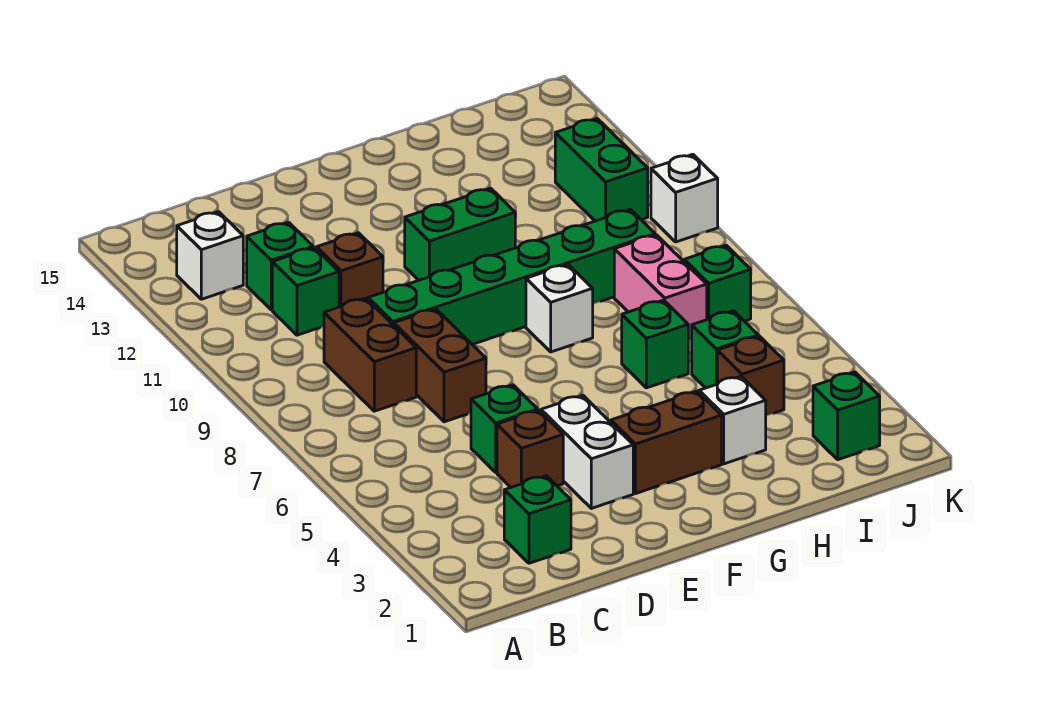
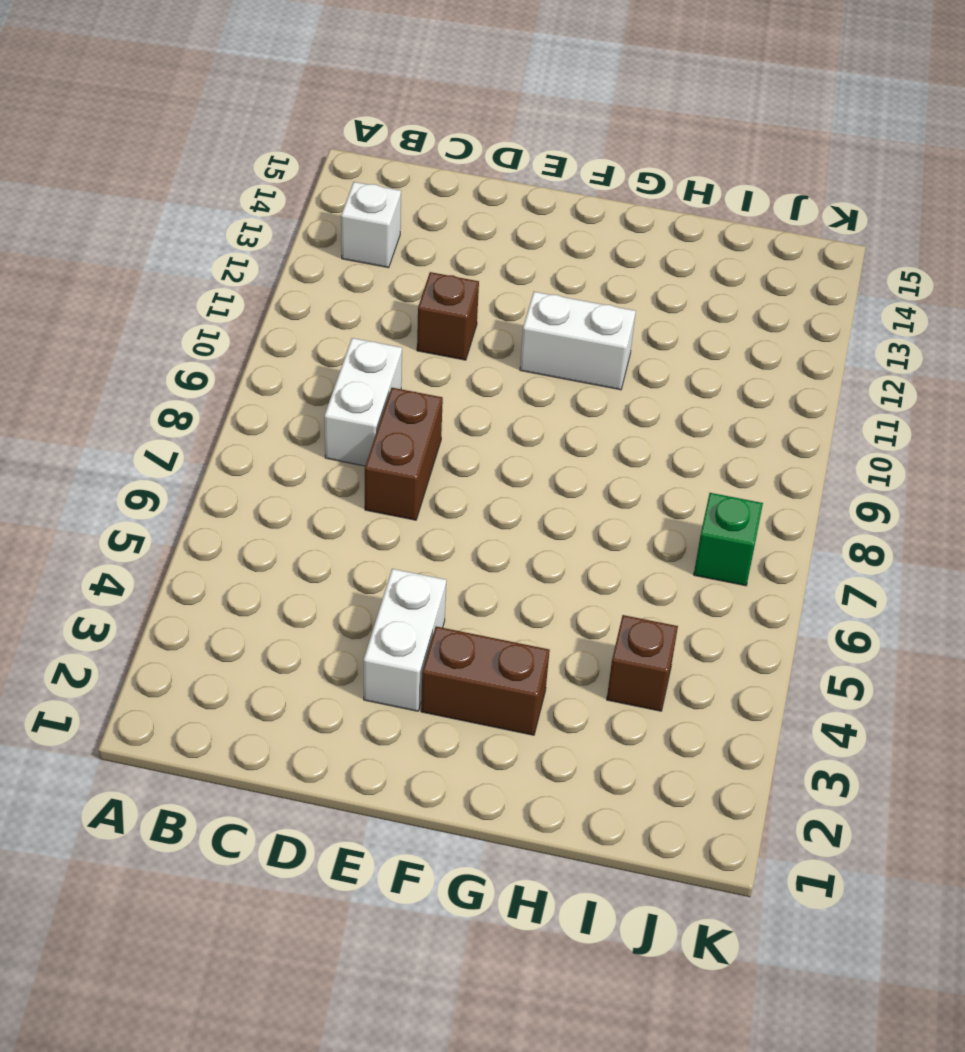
white brick C8:C9 level 1 -> brown brick C8:C9 level 1
white brick F11:G11 level 1 -> green brick F11:G11 level 1
none -> green brick C2 level 1
none -> green brick C11 level 1
none -> green brick C12 level 1

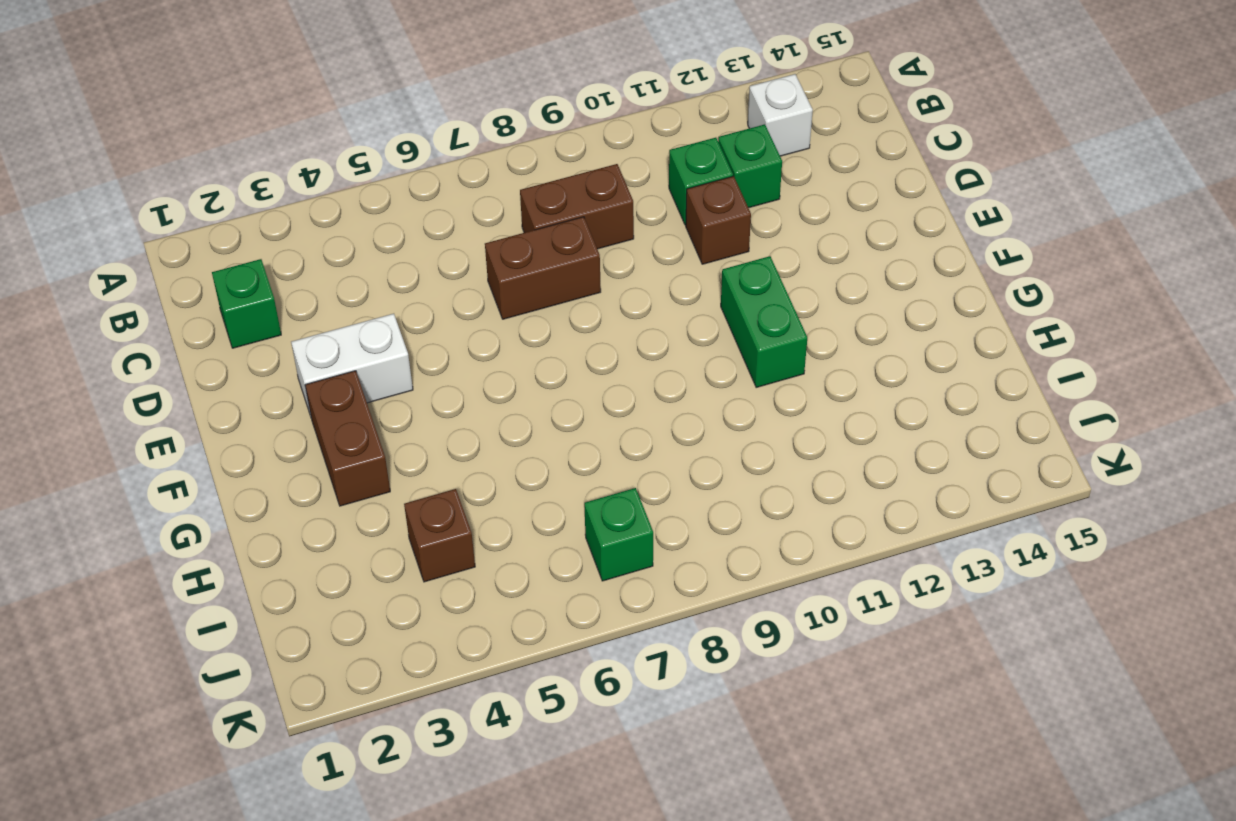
none -> brown brick D4 level 1
none -> green brick D5 level 1
none -> green brick D9:I9 level 1

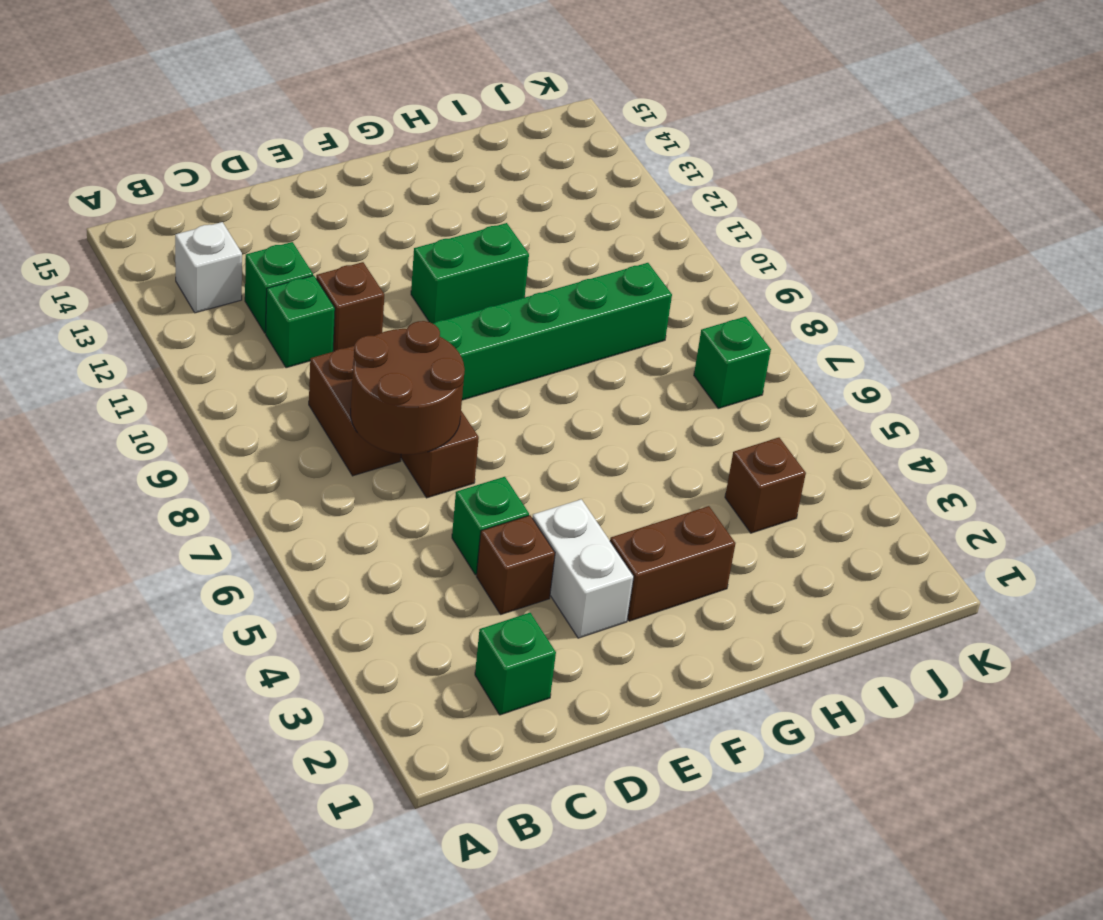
brown round brick C7:D8 level 2 -> none
none -> white brick G8 level 1
none -> white brick H3 level 1
none -> green brick H6 level 1

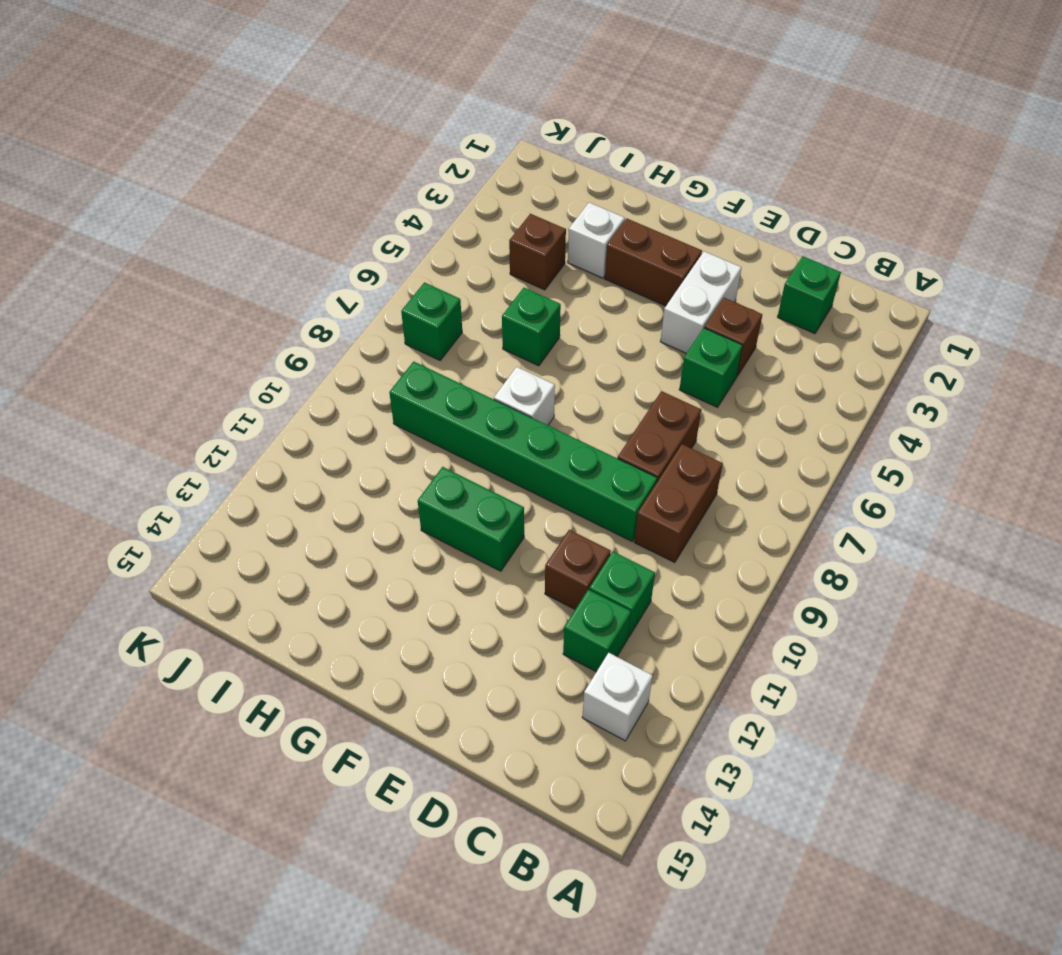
none -> green brick I5 level 1
none -> pink brick I7:I8 level 1
none -> green brick J2 level 1

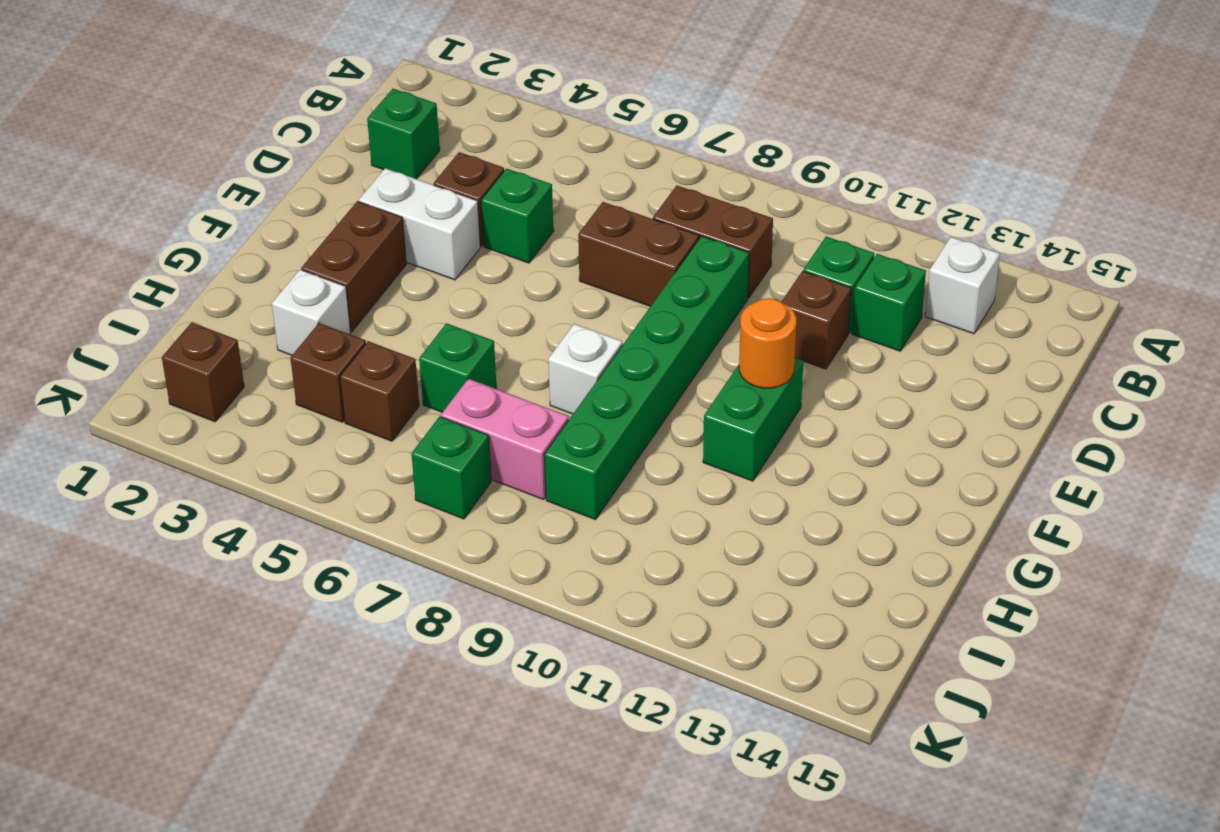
orange round brick F11 level 2 -> none
brown brick I5 level 1 -> green brick I5 level 1
brown brick J2 level 1 -> green brick J2 level 1
none -> green brick J11:J12 level 1
none -> white brick K10 level 1

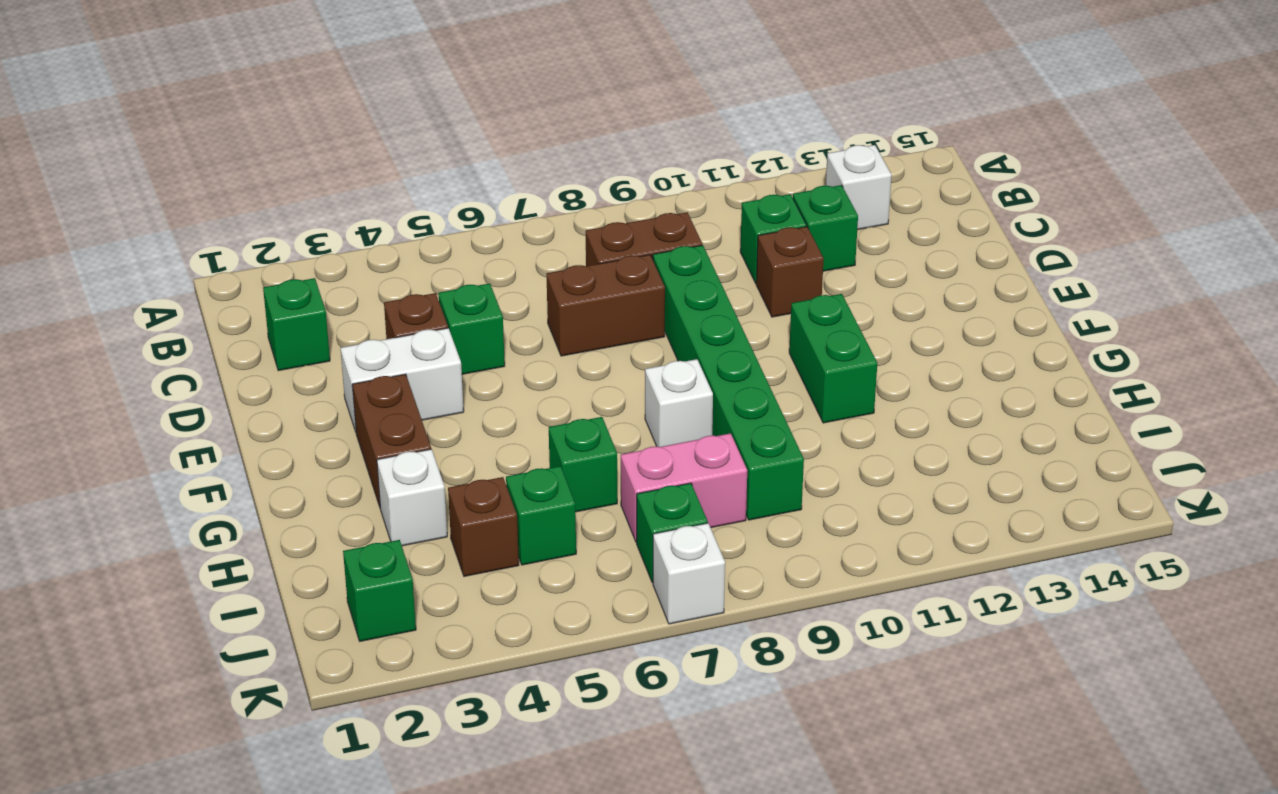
white brick K7 level 1 -> white brick K10 level 1
none -> green brick J11:J12 level 1

